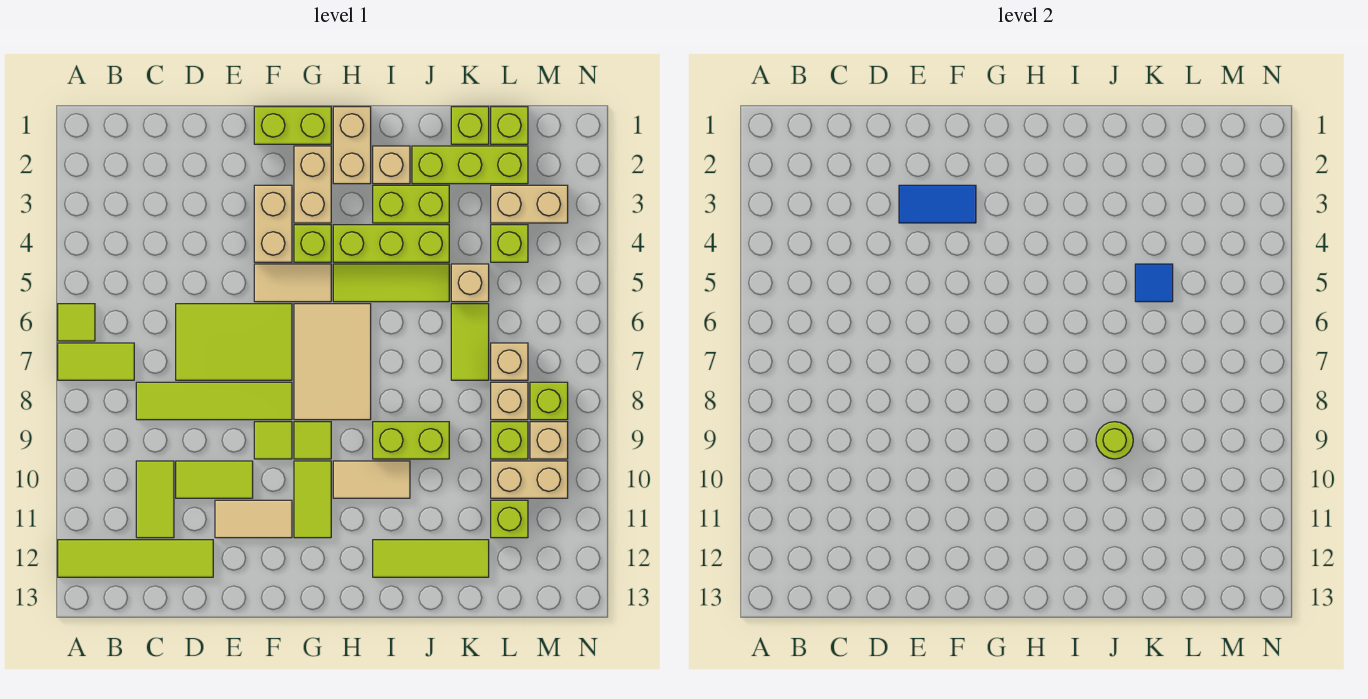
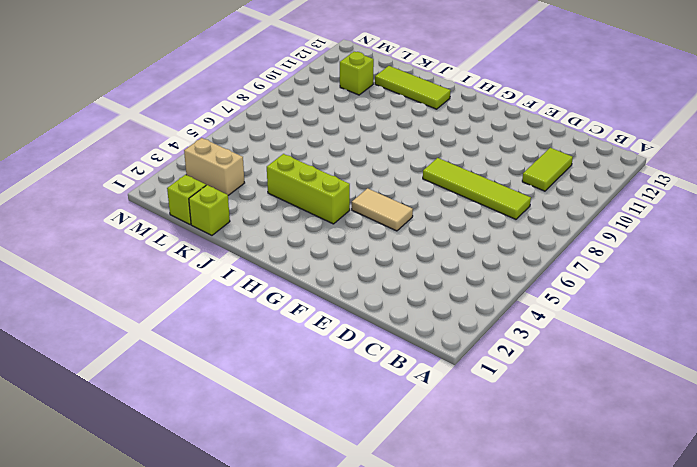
none -> lime tile A6 level 1
none -> lime tile A7:B7 level 1
none -> lime tile A12:D12 level 1
none -> lime tile D6:F7 level 1

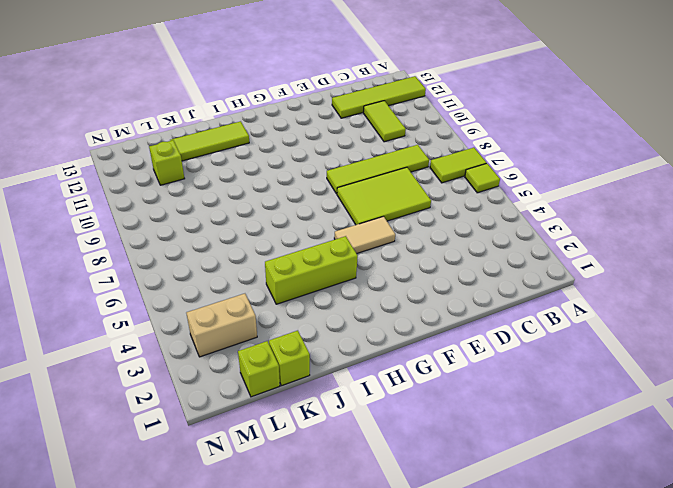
none -> lime tile D10:E10 level 1
none -> tan tile E11:F11 level 1
none -> lime brick F1:G1 level 1
none -> tan brick F3:F4 level 1

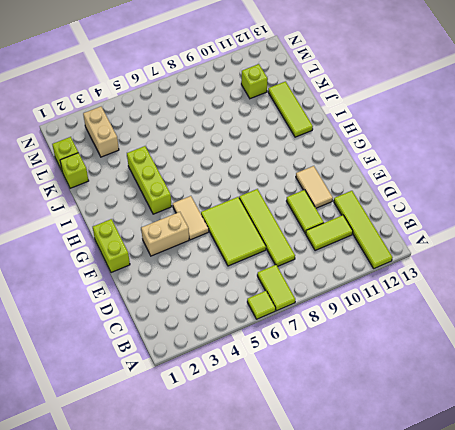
none -> lime tile F9 level 1
none -> tan brick G2:G3 level 1
none -> lime brick G4 level 1
none -> tan tile G6:H8 level 1

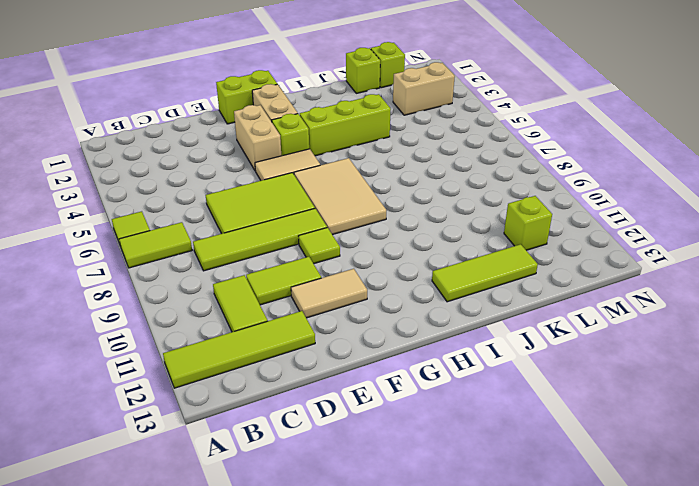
none -> lime tile G9 level 1
none -> lime tile G10:G11 level 1
none -> tan brick H1:H2 level 1
none -> lime tile H5:J5 level 1

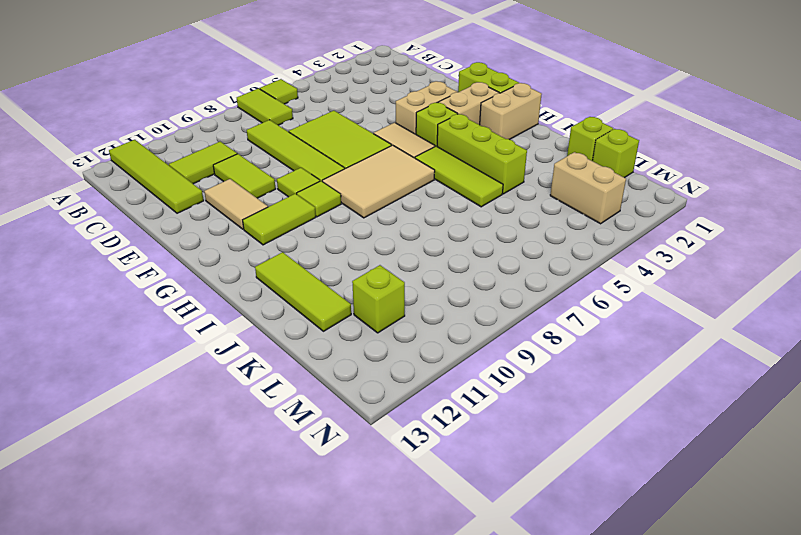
none -> tan tile H10:I10 level 1
none -> tan brick I2 level 1
none -> lime brick I3:J3 level 1
none -> lime brick I9:J9 level 1

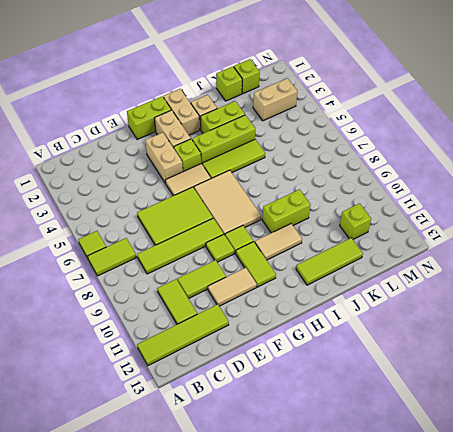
none -> lime brick J2:L2 level 1
none -> tan brick K5 level 1
none -> lime tile K6:K7 level 1
none -> lime brick L4 level 1

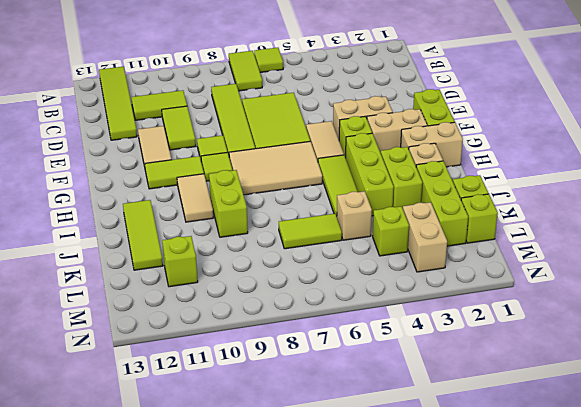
none -> tan brick L7 level 1
none -> tan brick L8 level 1
none -> lime brick L9 level 1
none -> tan brick L10:M10 level 1

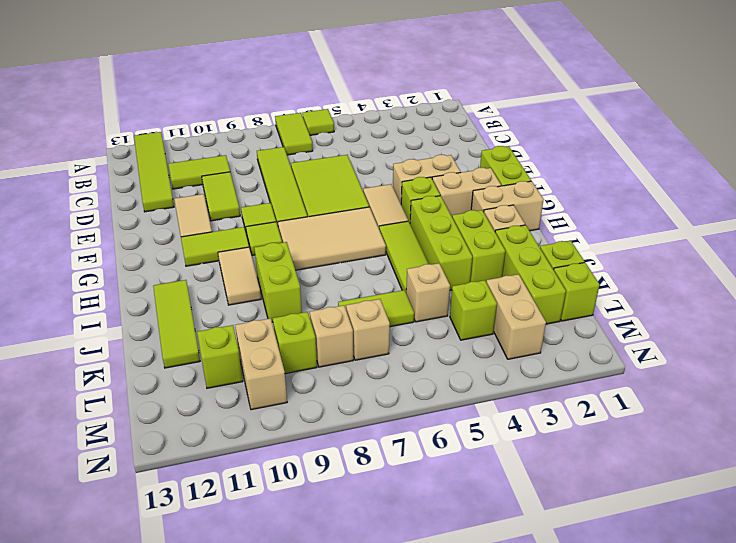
none -> lime brick M8 level 1
none -> tan brick M9 level 1
none -> blue tile E3:F3 level 2
none -> lime round brick J9 level 2

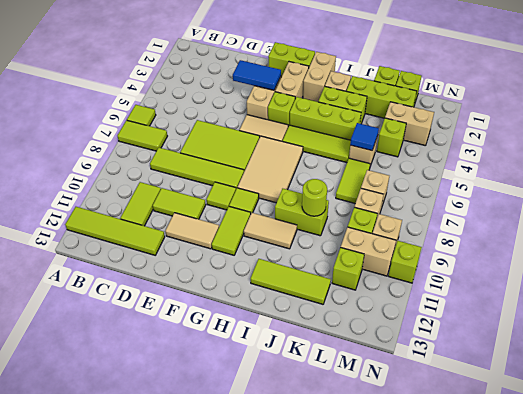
lime brick N10 level 1 -> lime brick M8 level 1

